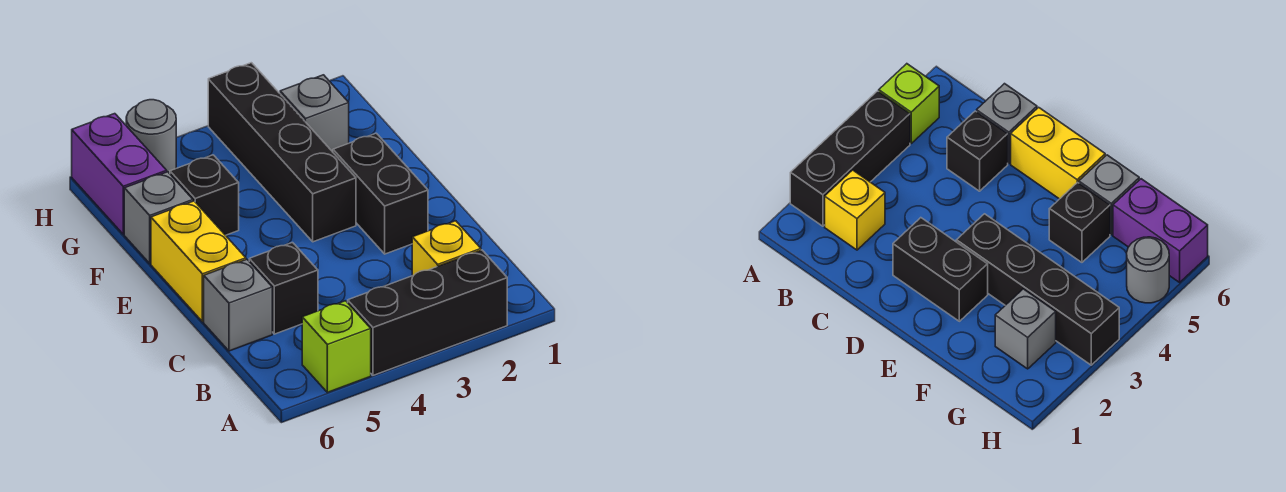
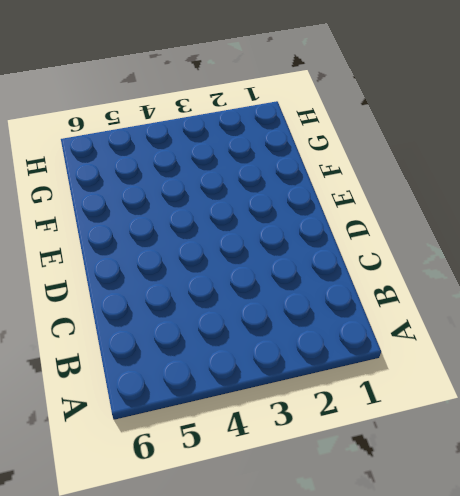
none -> black brick A2:A4 level 1
none -> lime brick A5 level 1
none -> yellow brick B2 level 1

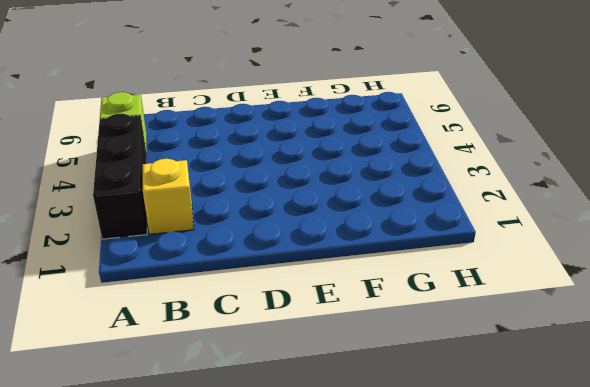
none -> black brick C5 level 1
none -> grey brick C6 level 1
none -> black brick D2:E2 level 1

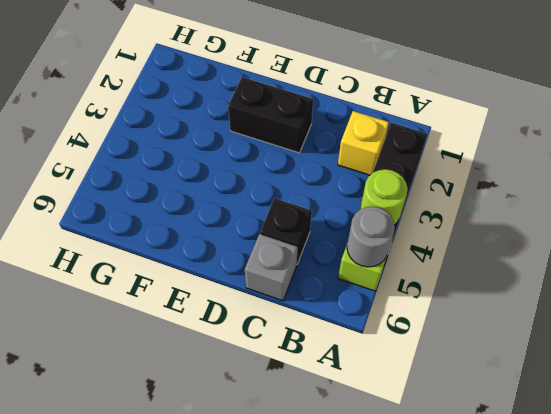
lime round brick A4 level 2 -> none
grey round brick A5 level 2 -> grey round brick H5 level 1
none -> yellow brick D6:E6 level 1
none -> black brick E3:H3 level 1
none -> black brick F5 level 1

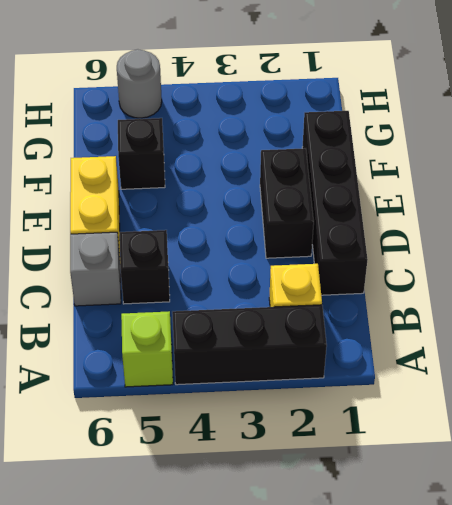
black brick C1:F1 level 1 -> black brick E3:H3 level 1
none -> grey brick F6 level 1
none -> grey brick G2 level 1
none -> purple brick G6:H6 level 1

